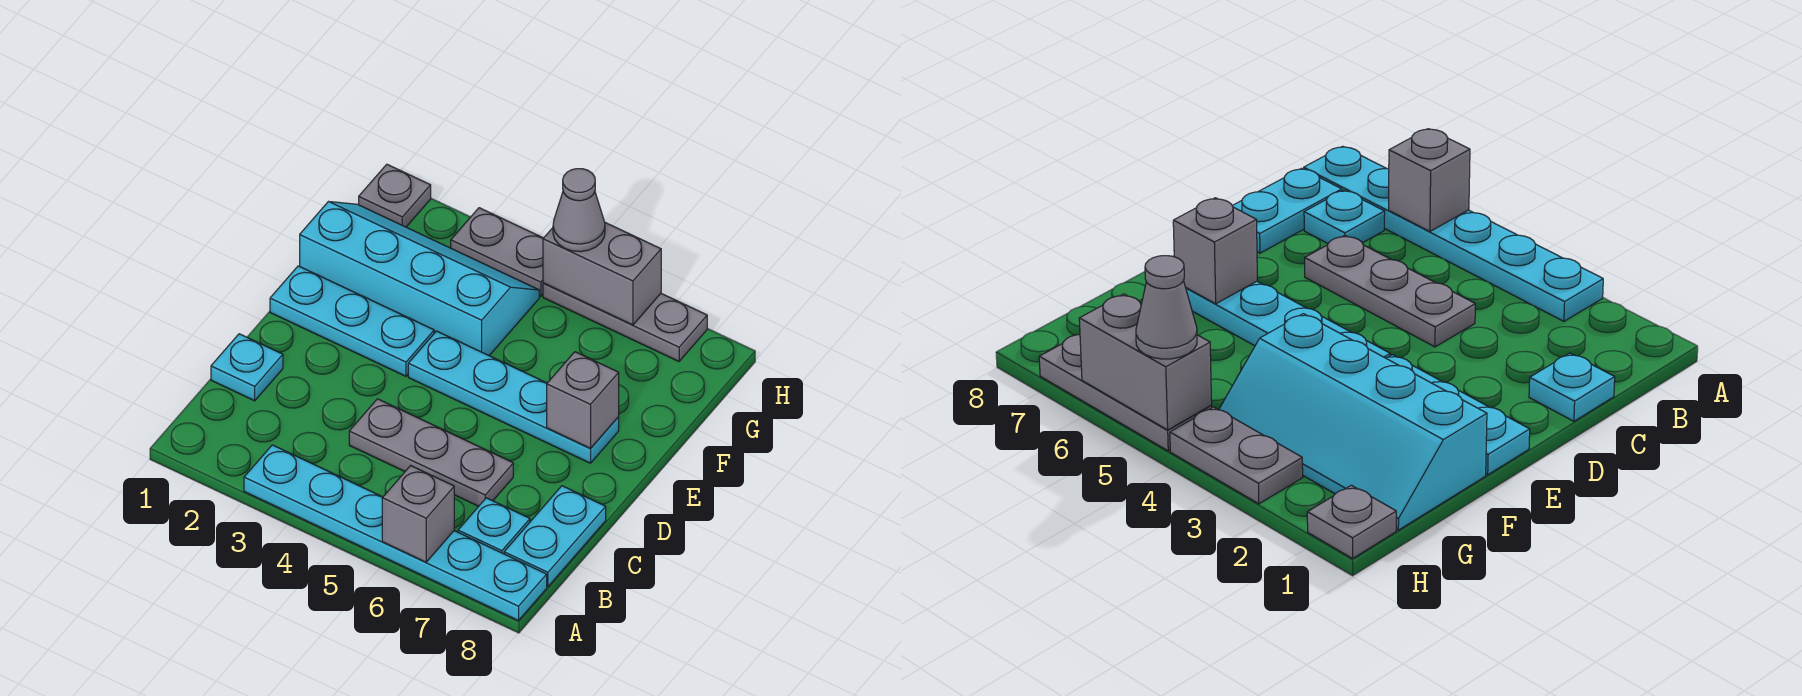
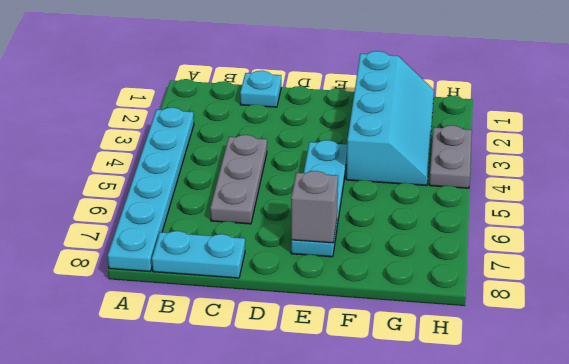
none -> cyan plate B7 level 1
none -> cyan plate E1:E3 level 1
none -> grey plate H1 level 1

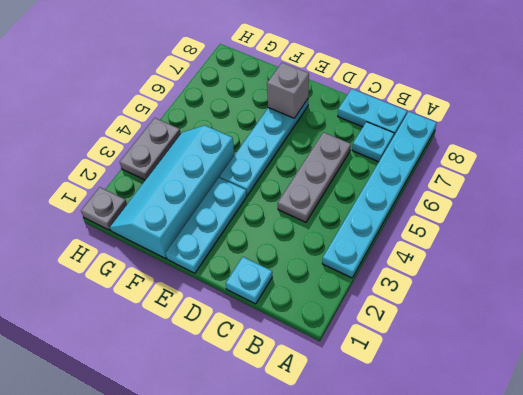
none -> grey plate H5:H7 level 1
none -> grey brick A6 level 2
none -> grey brick H5:H6 level 2

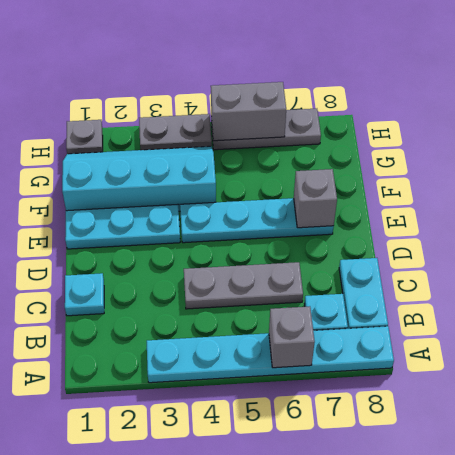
none -> grey cone H5 level 3

